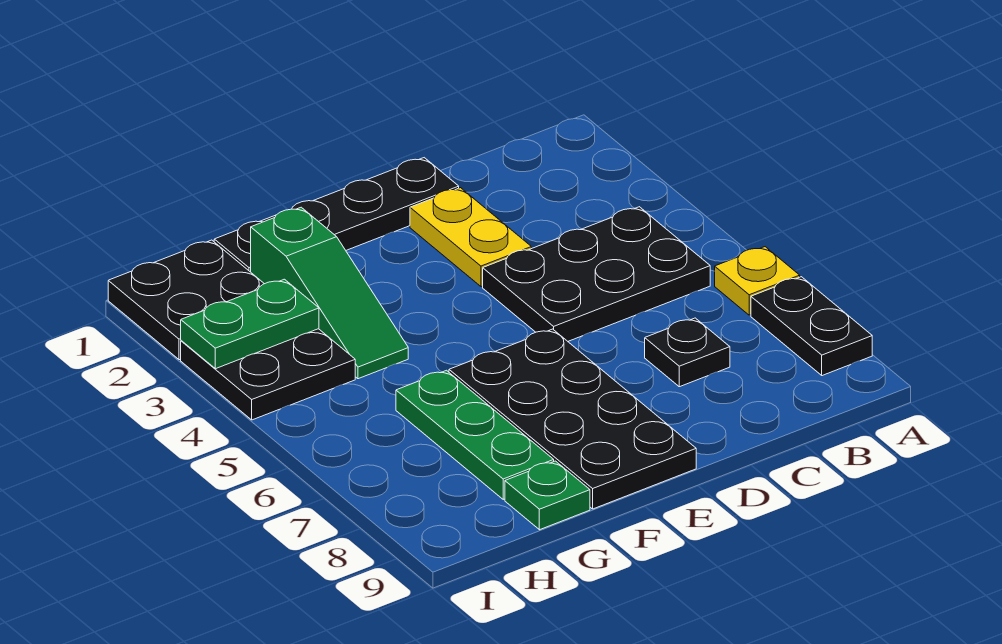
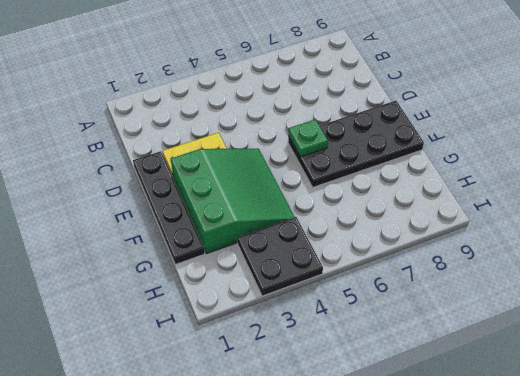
green slope E2:G4 level 1 top 2 -> green slope G2:G4 level 1 top 2
green plate E6 level 2 -> green plate G9 level 1
none -> yellow plate A6 level 1
none -> black plate A7:A8 level 1
none -> black plate B4:D5 level 1

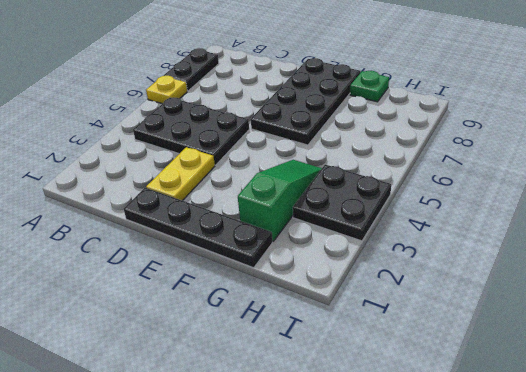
none -> black plate C7 level 1
none -> green plate G6:G8 level 1
none -> black plate H1:I2 level 1

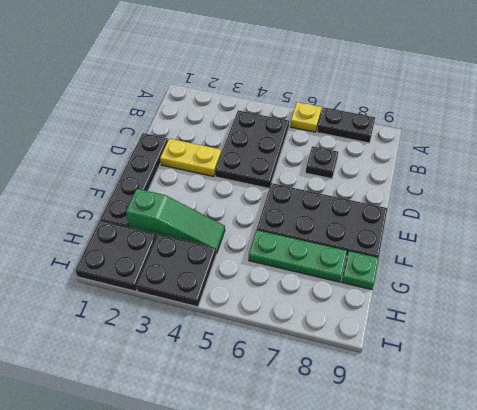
none -> green plate H3:I3 level 2

